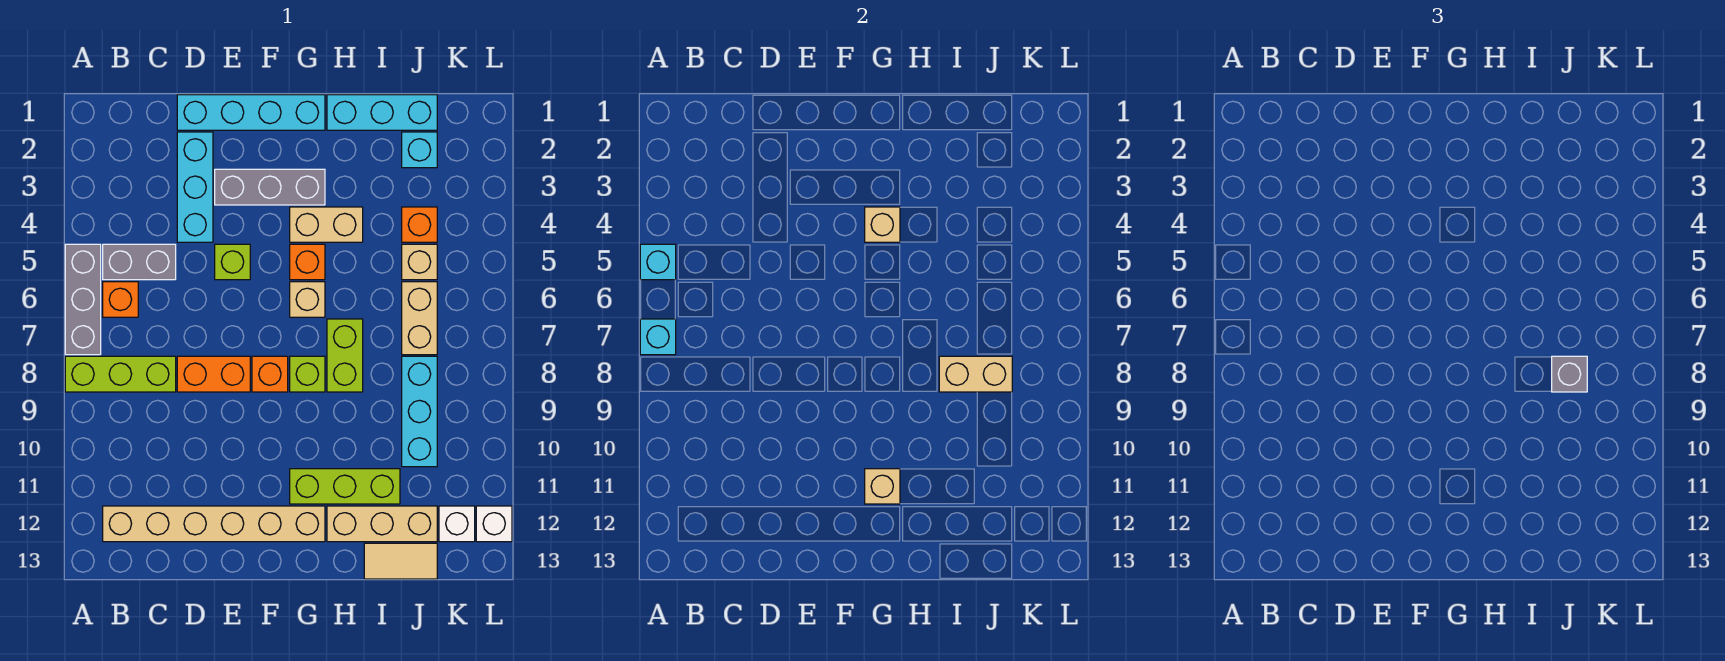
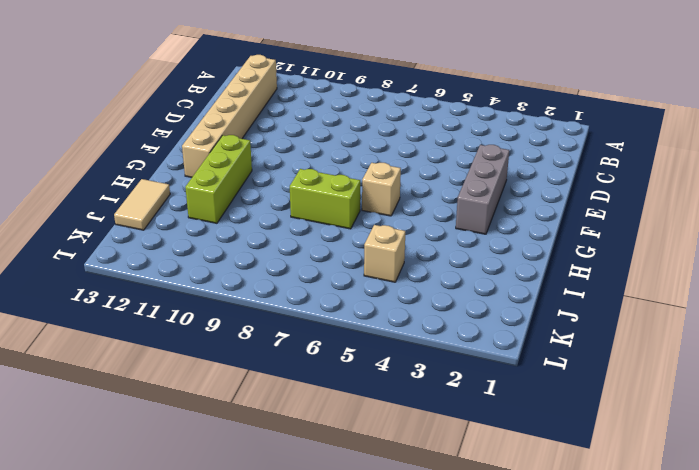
none -> grey brick A5:A7 level 1
none -> lime brick A8:C8 level 1
none -> grey brick B5:C5 level 1
none -> orange brick B6 level 1

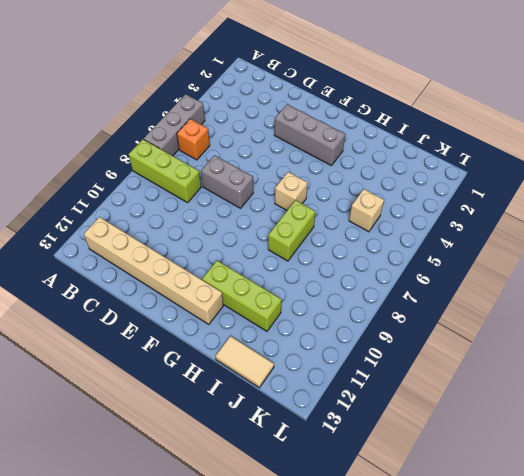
grey brick D7:E7 level 1 -> grey brick B5:C5 level 1
none -> cyan brick D1:G1 level 1
none -> cyan brick D2:D4 level 1
none -> orange brick D8:E8 level 1
none -> lime brick E5 level 1

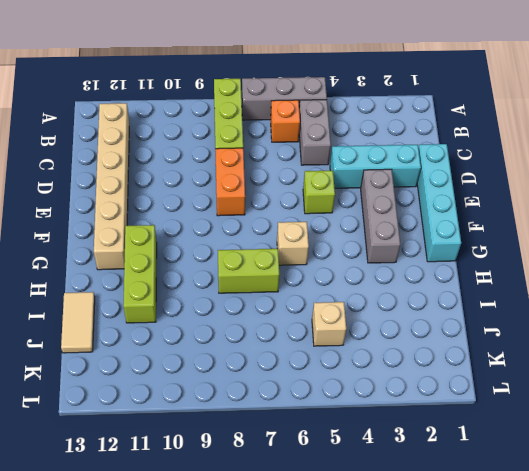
none -> orange brick F8 level 1
none -> tan brick G4:H4 level 1
none -> orange brick G5 level 1
none -> lime brick G8 level 1

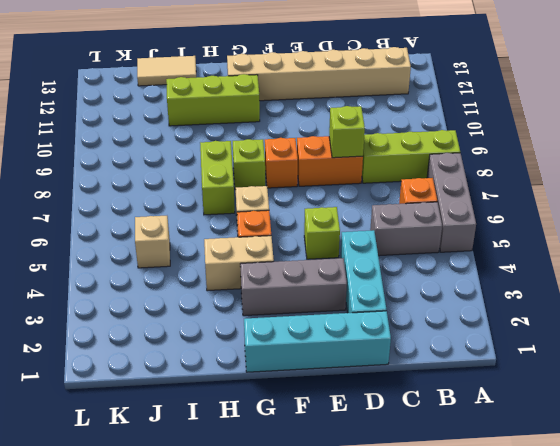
lime brick D8 level 2 -> none
none -> cyan brick H1:J1 level 1
none -> tan brick H12:J12 level 1
none -> cyan brick J2 level 1
none -> orange brick J4 level 1

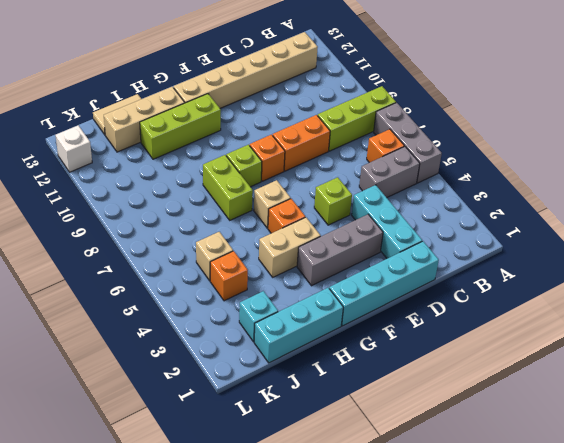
none -> tan brick J6:J7 level 1
none -> cyan brick J8:J10 level 1
none -> white brick K12 level 1
none -> cyan brick A5 level 2

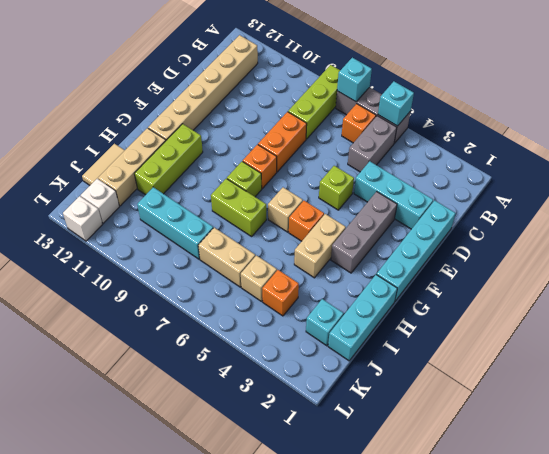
none -> tan brick G4 level 2
none -> tan brick G11 level 2
none -> tan brick I8:J8 level 2
none -> grey brick J8 level 3

